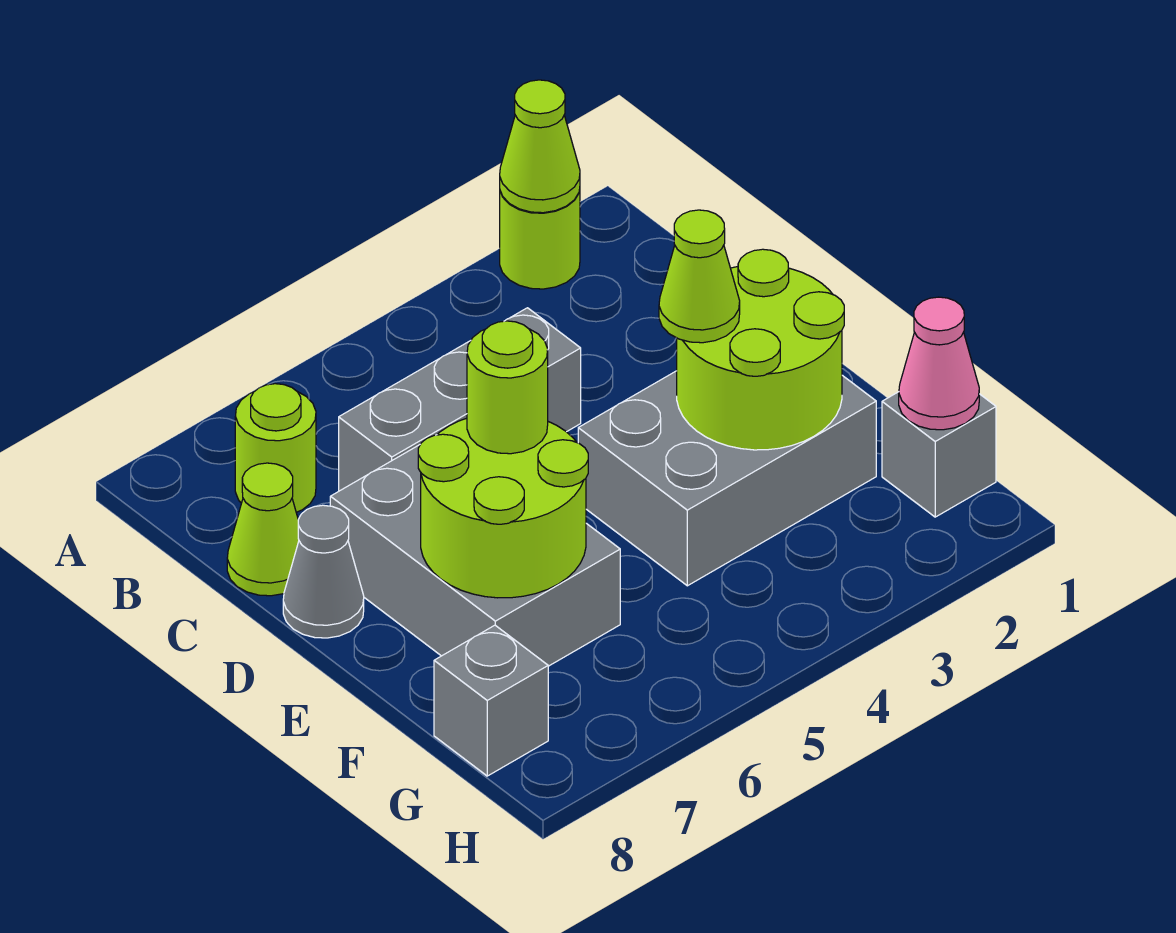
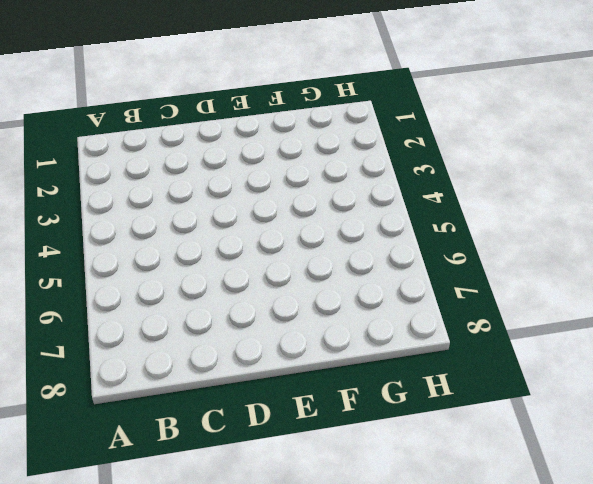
none -> lime round brick A2 level 1
none -> lime round brick B7 level 1
none -> grey brick C4:C6 level 1

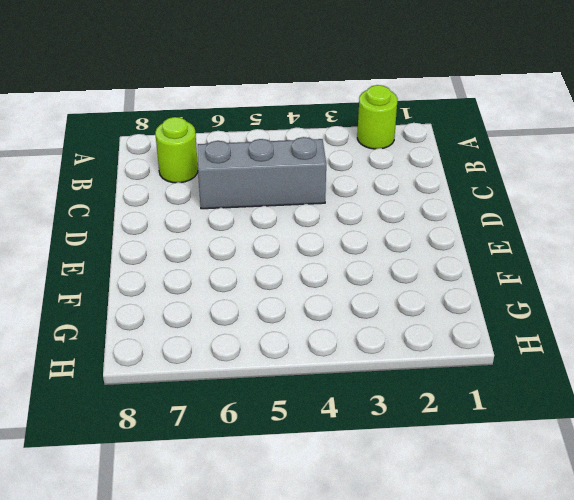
none -> lime cone C8 level 1
none -> grey brick D6:F7 level 1
none -> grey cone D8 level 1

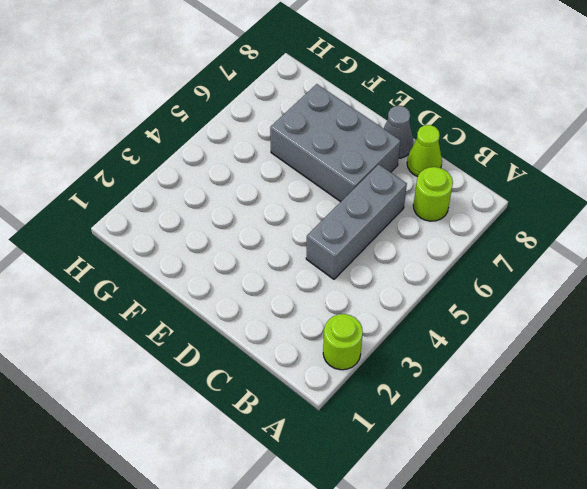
none -> grey brick E2:F4 level 1
none -> grey brick G1 level 1
none -> grey brick G8 level 1

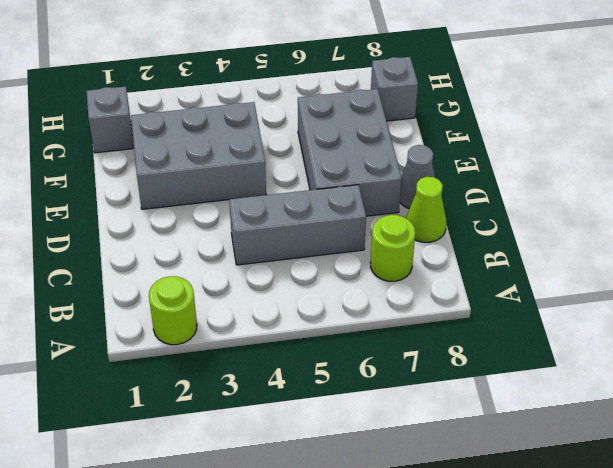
none -> lime cone A2 level 2
none -> lime round brick E2:F3 level 2
none -> lime round brick E6:F7 level 2

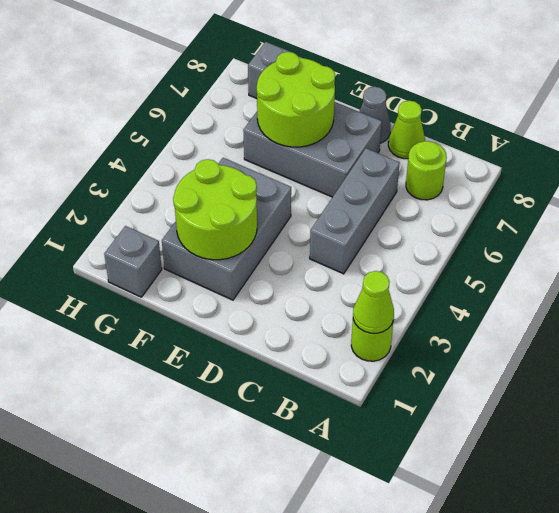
none -> pink cone G1 level 2
none -> lime cone E3 level 3
none -> lime round brick E6 level 3

